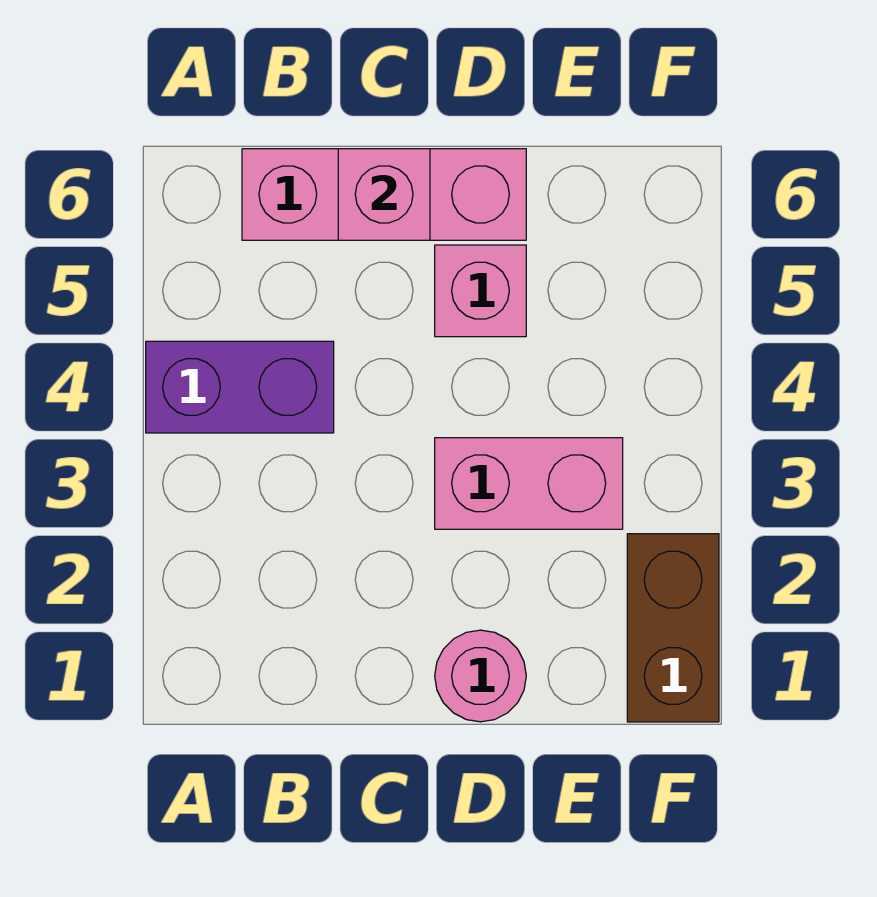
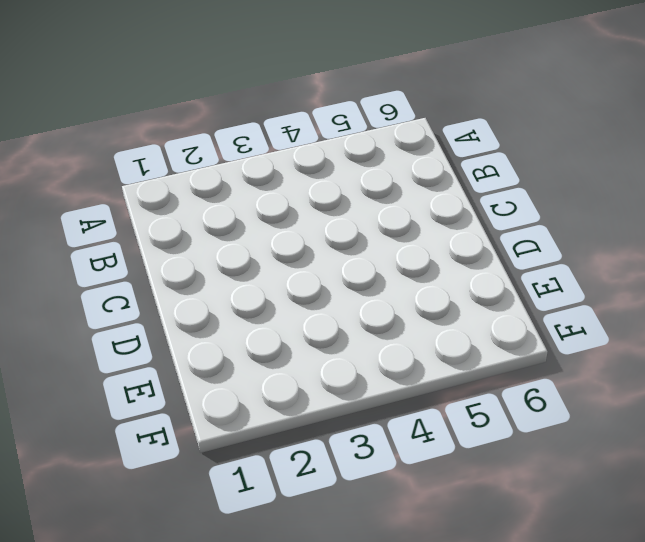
none -> purple brick A4:B4 level 1
none -> pink brick B6:D6 level 1

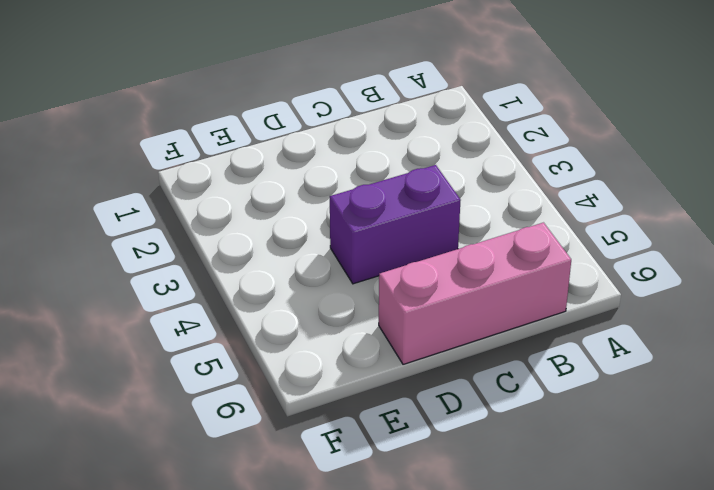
purple brick C4:D4 level 1 -> purple brick A4:B4 level 1
none -> pink round brick D1 level 1
none -> pink brick D3:E3 level 1

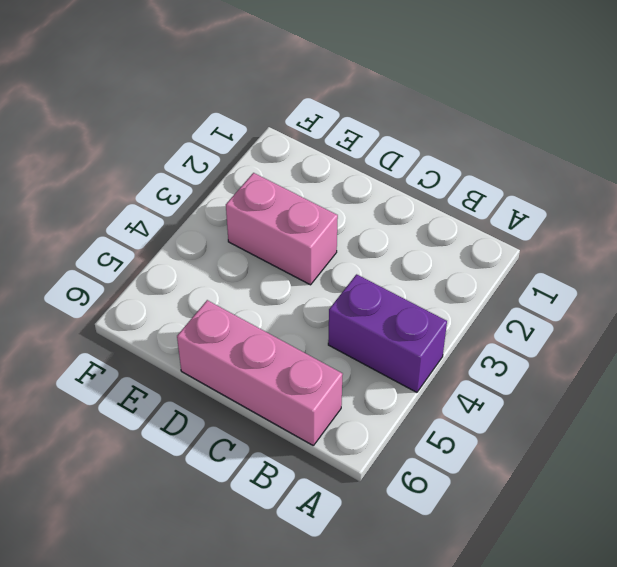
none -> pink round brick D1 level 1
none -> pink brick D5 level 1

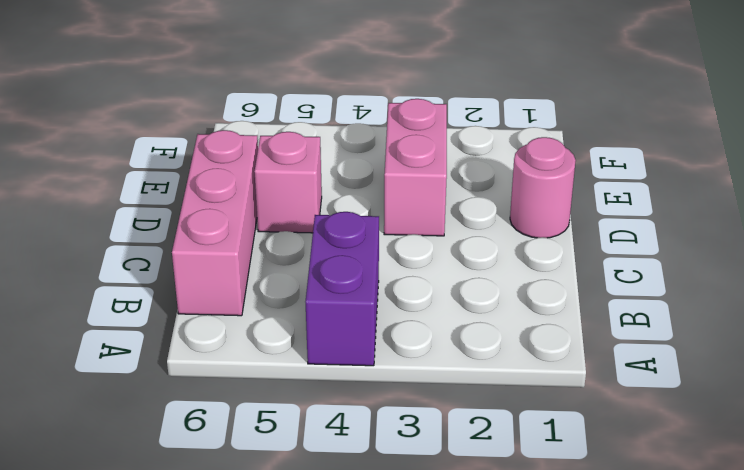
none -> brown brick F1:F2 level 1
none -> pink brick C6 level 2

